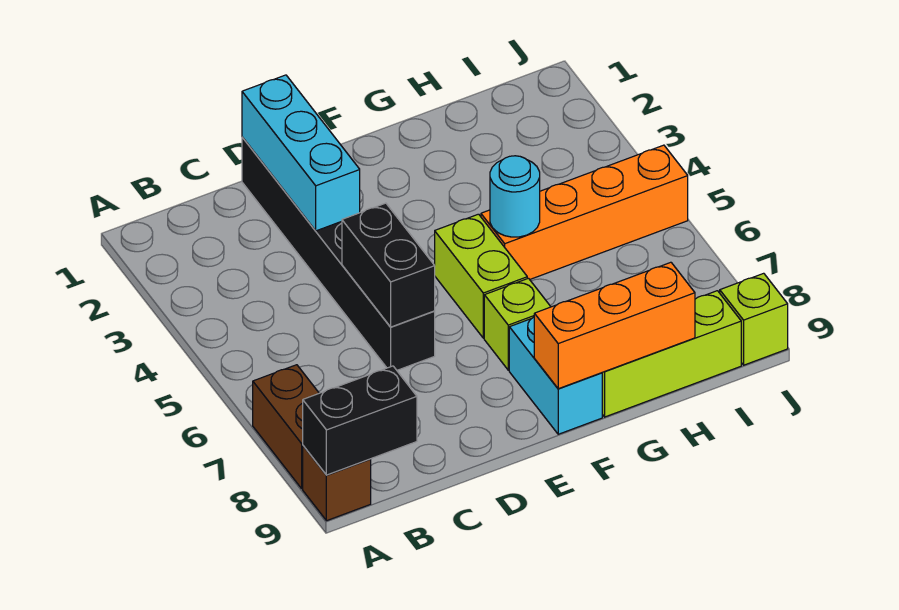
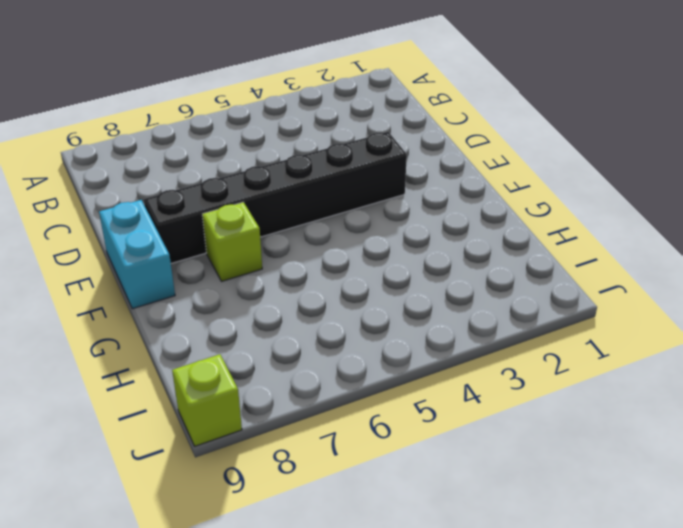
black brick E3:E8 level 1 -> black brick D1:D6 level 1
cyan brick E9:F9 level 1 -> cyan brick F8:F9 level 1
none -> brown brick A7:A8 level 1
none -> brown brick A9 level 1
none -> lime brick F5:F6 level 1

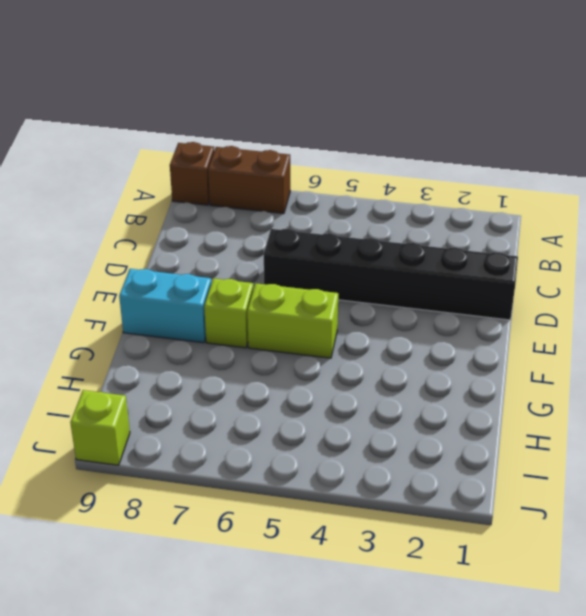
none -> orange brick G5:J5 level 1
none -> lime brick G9:I9 level 1
none -> black brick A9:B9 level 2

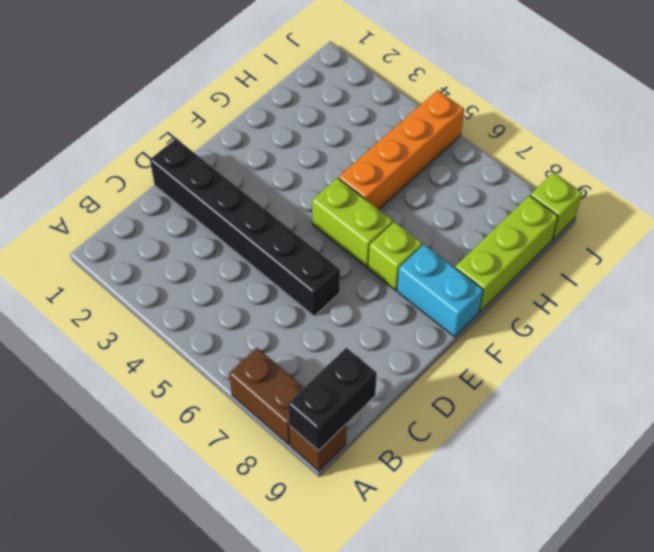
none -> cyan brick D1:D3 level 2
none -> black brick D5:D6 level 2
none -> orange brick F9:H9 level 2

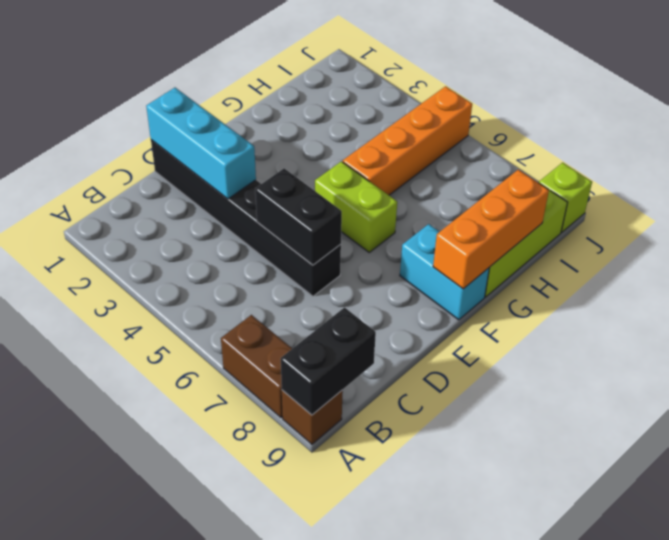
none -> lime brick F7 level 1
none -> cyan round brick G5 level 2

